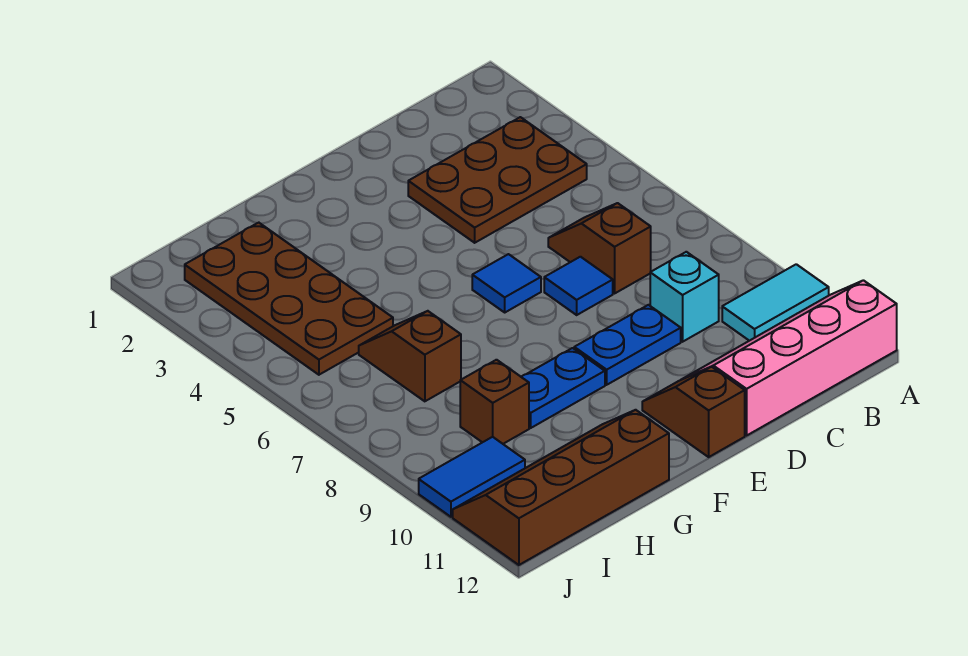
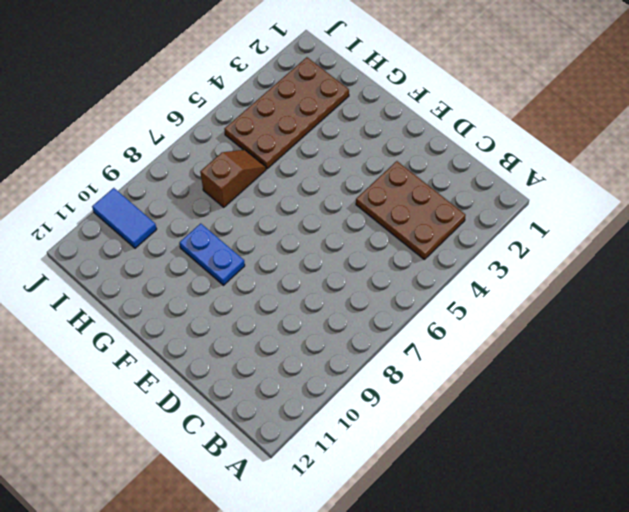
none -> cyan tile A10:B10 level 1
none -> pink slope A11:D12 level 1 top 12
none -> brown slope C6:C7 level 1 top 7

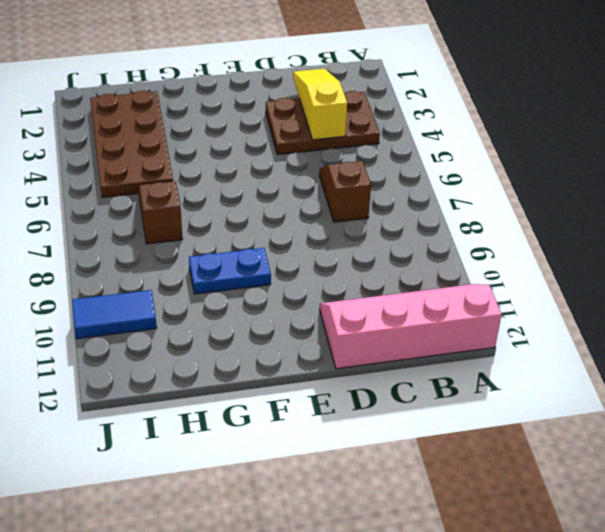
yellow slope C2:C4 level 2 top 4 -> none
none -> cyan tile A10:B10 level 1
none -> cyan brick C9 level 1
none -> blue tile D7 level 1

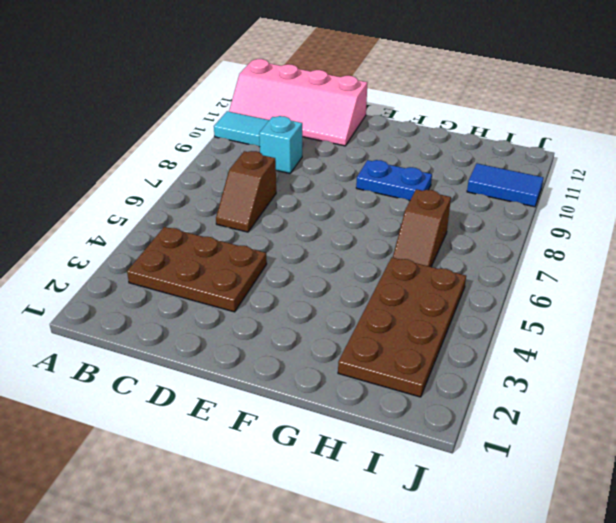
none -> blue tile D7 level 1
none -> blue plate D9:E9 level 1
none -> blue tile E6 level 1

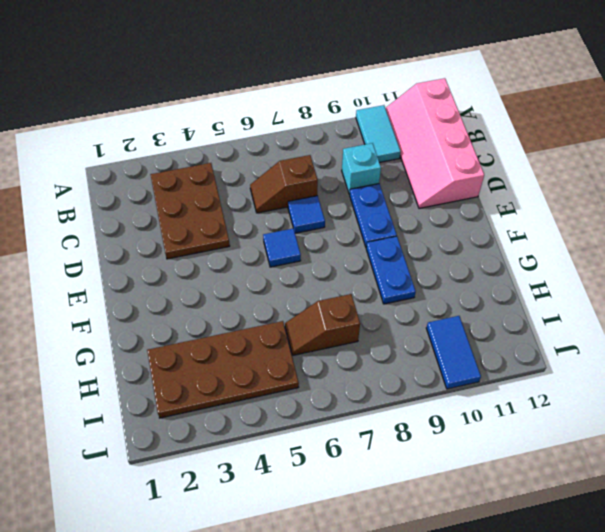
none -> brown slope E11:E12 level 1 top 12
none -> brown slope G11:J12 level 1 top 12
none -> brown brick H9 level 1

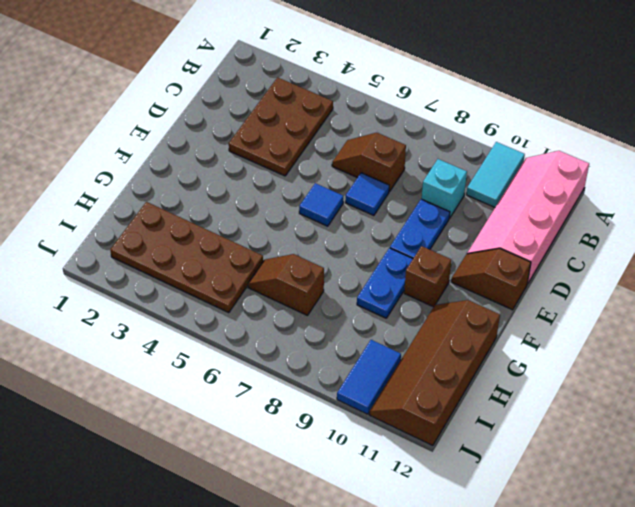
brown brick F10 level 1 -> brown brick H9 level 1

